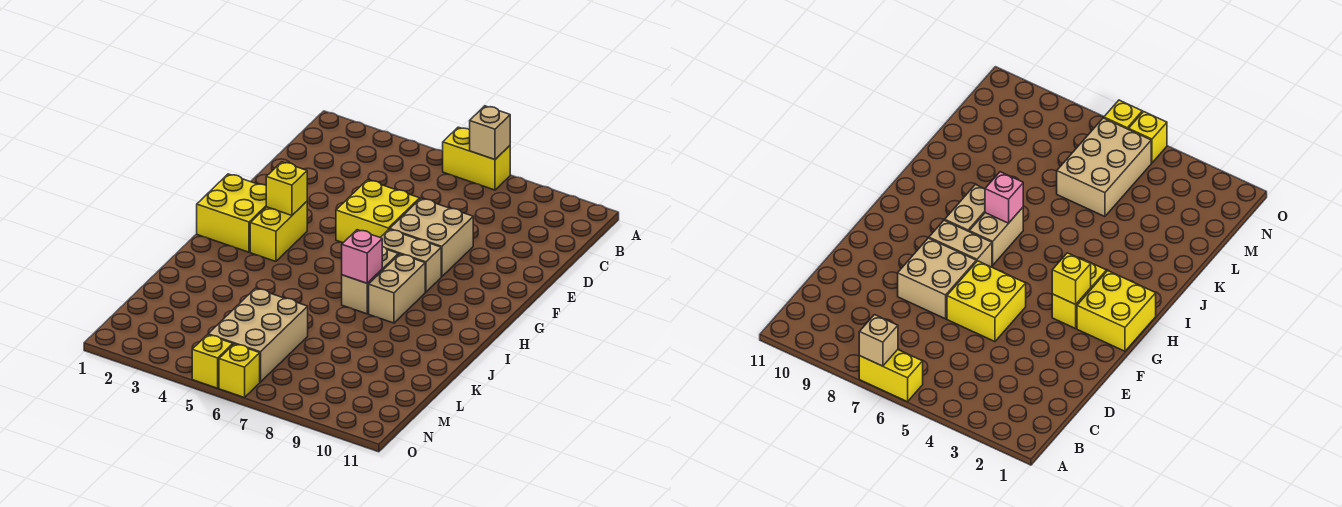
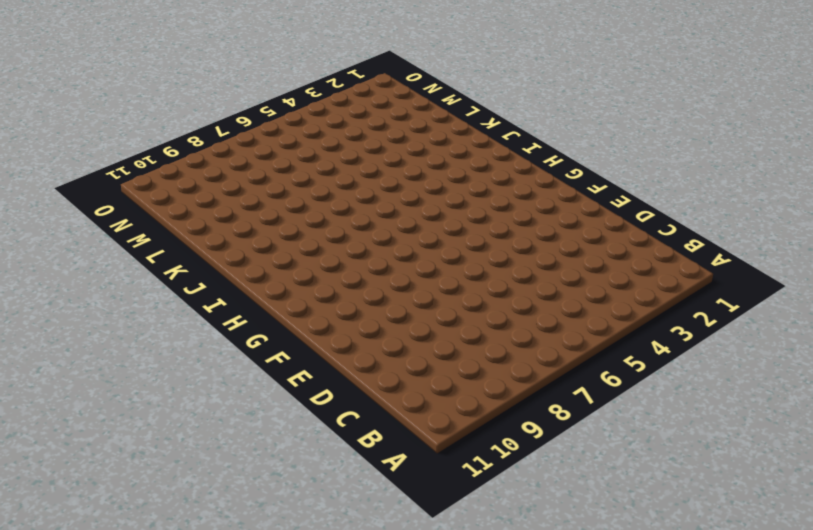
none -> yellow brick A6:A7 level 1
none -> yellow brick E5:F6 level 1
none -> tan brick E7:F8 level 1

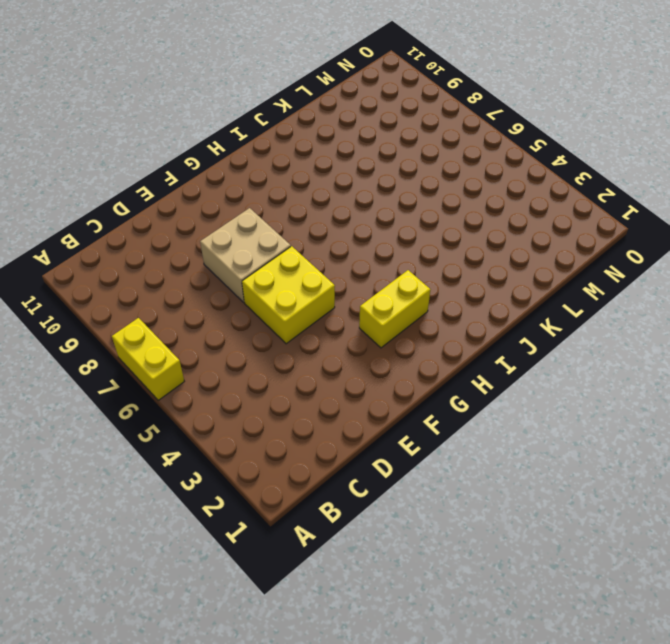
none -> yellow brick G1:H2 level 1
none -> tan brick G7:G8 level 1
none -> tan brick H7:I7 level 1

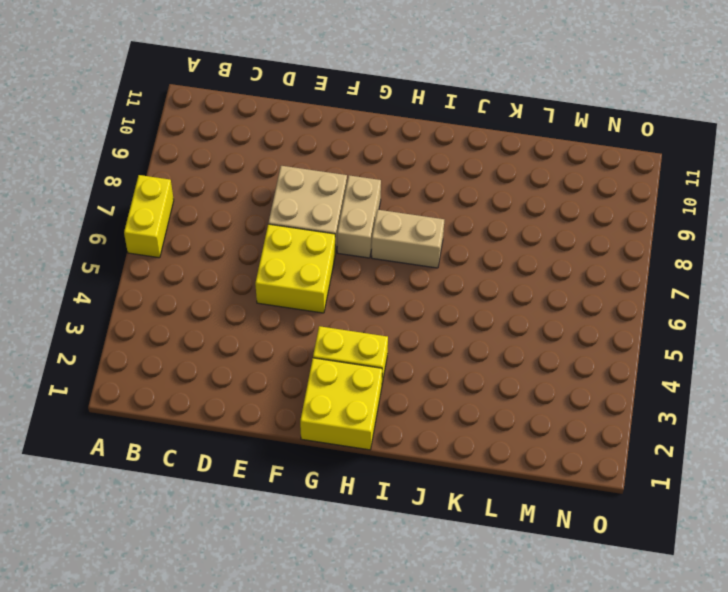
none -> tan brick H8:I8 level 1
none -> tan brick L5:N6 level 1
none -> yellow brick O5 level 1

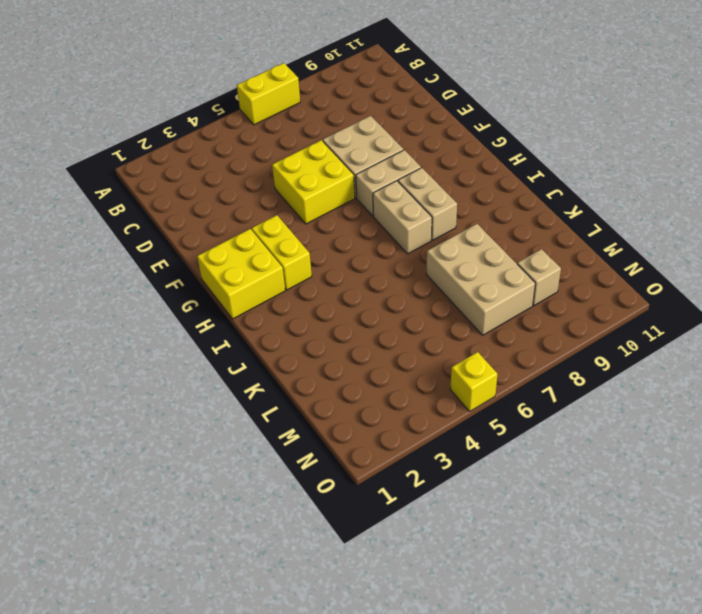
tan brick K7:M8 level 1 -> tan brick L5:N6 level 1
tan brick M9 level 1 -> tan brick A7 level 2
none -> yellow brick O6 level 1
none -> yellow brick G3 level 2
none -> pink brick I7 level 2

